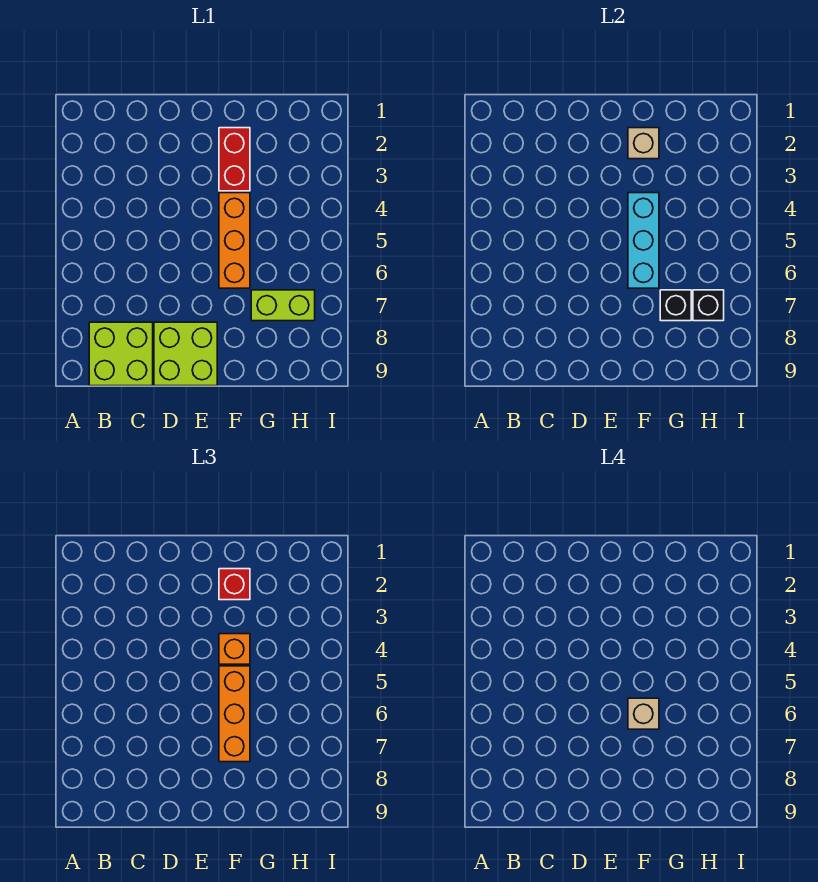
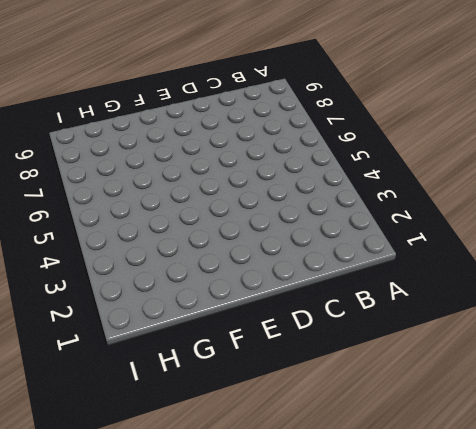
none -> lime brick B8:C9 level 1
none -> lime brick D8:E9 level 1
none -> red brick F2:F3 level 1

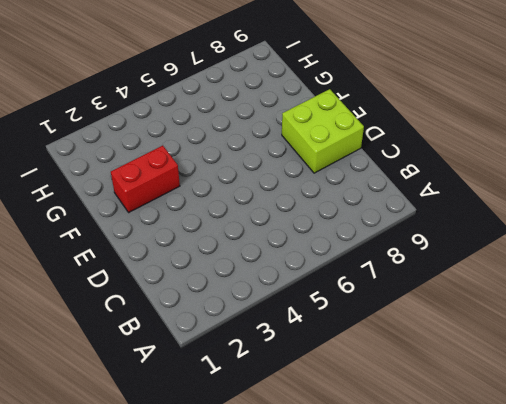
none -> lime brick B8:C9 level 1
none -> orange brick F4:F6 level 1
none -> lime brick G7:H7 level 1

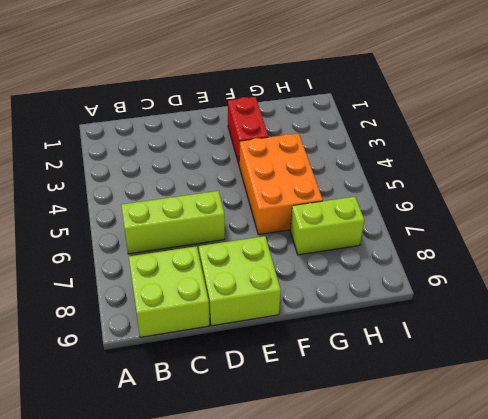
lime brick B6:D6 level 1 -> none
orange brick F4:G6 level 1 -> orange brick F4:F6 level 1
none -> tan brick F2 level 2
none -> cyan brick F4:F6 level 2
none -> black brick G7 level 2

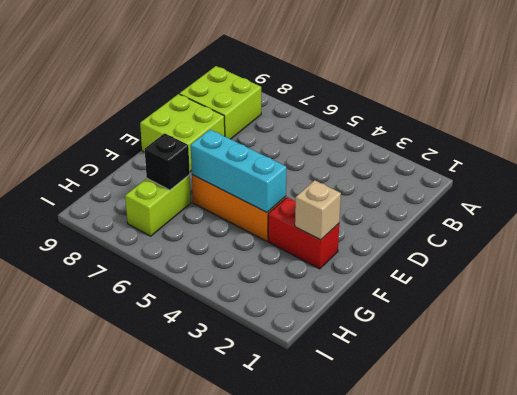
none -> black brick H7 level 2
none -> red brick F2 level 3
none -> orange brick F4 level 3

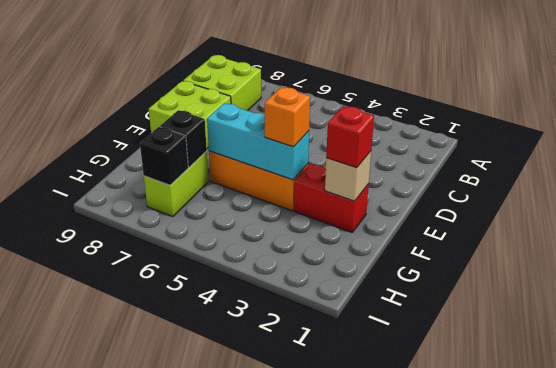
none -> orange brick F5:F7 level 3
none -> tan brick F6 level 4

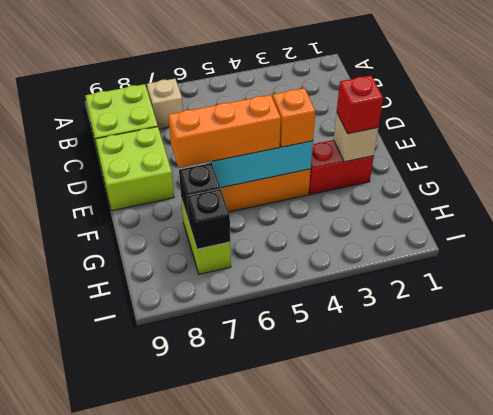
tan brick B7 level 1 -> tan brick F6 level 4

